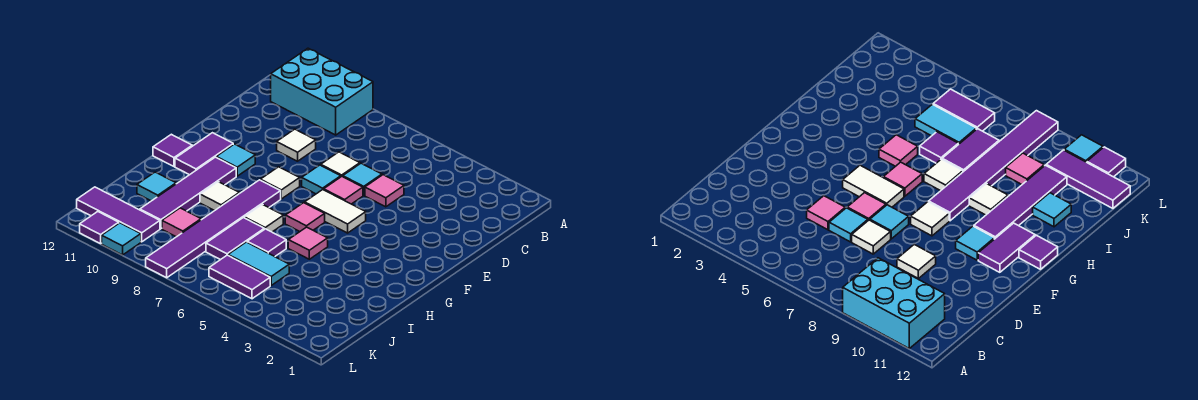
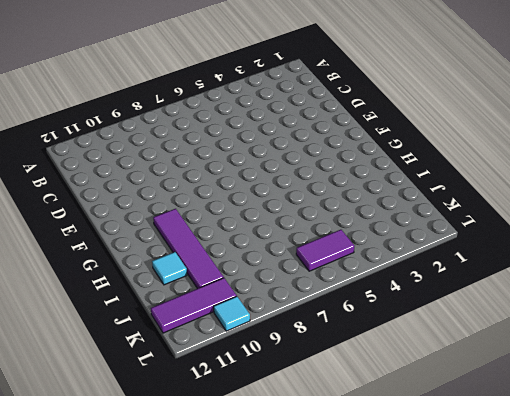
none -> cyan brick A9:B11 level 1
none -> pink tile D5 level 1
none -> cyan tile D6 level 1

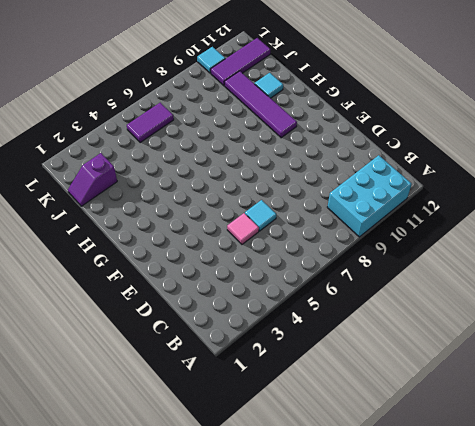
purple slope J1:J2 level 1 top 2 -> none
none -> white tile D7 level 1
none -> white tile D9 level 1
none -> pink tile E6 level 1

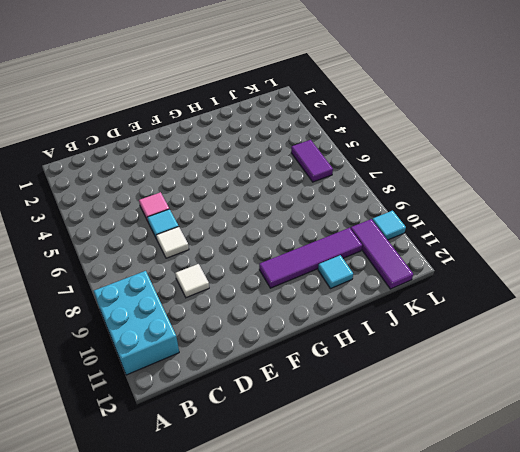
none -> pink tile E6 level 1
none -> cyan tile E7 level 1
none -> white tile F5:F6 level 1

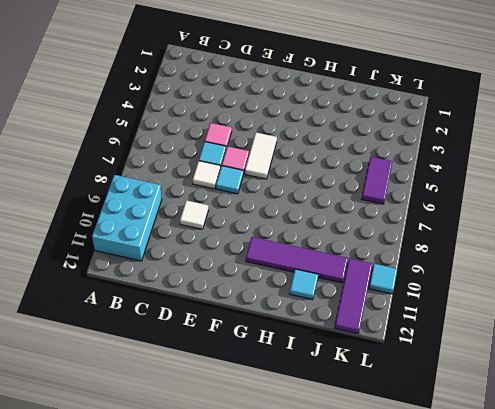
none -> white tile F8 level 1
none -> cyan tile F10 level 1
none -> purple tile F11:G11 level 1

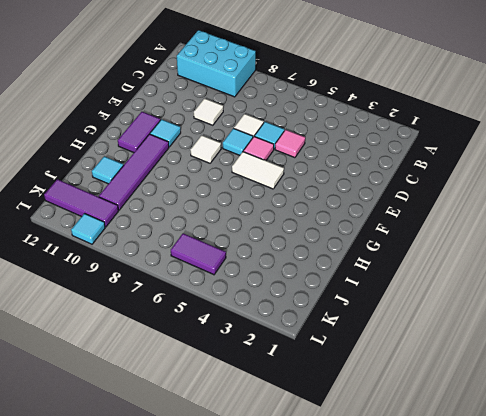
none -> pink tile G6 level 1
none -> purple tile G8:L8 level 1
none -> purple tile G12 level 1

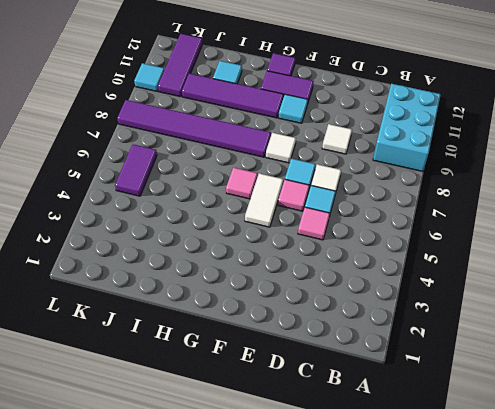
none -> pink tile H5 level 1
none -> white tile H7 level 1
none -> white tile H9 level 1

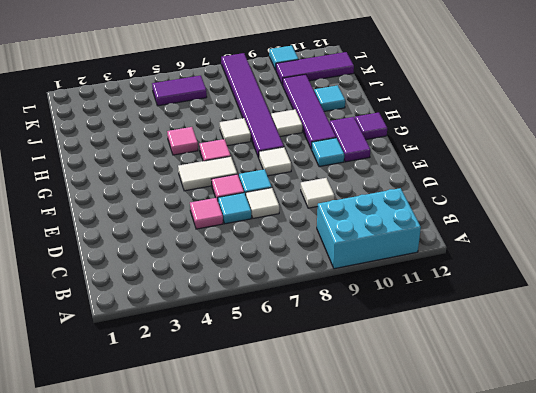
none -> purple tile I6 level 1
none -> purple tile I7:J7 level 1
none -> cyan tile J5:J6 level 1

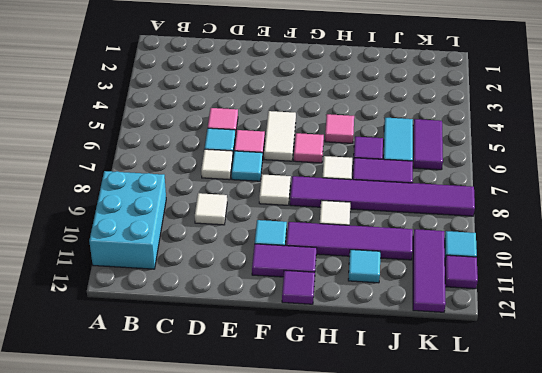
none -> pink tile J9 level 1

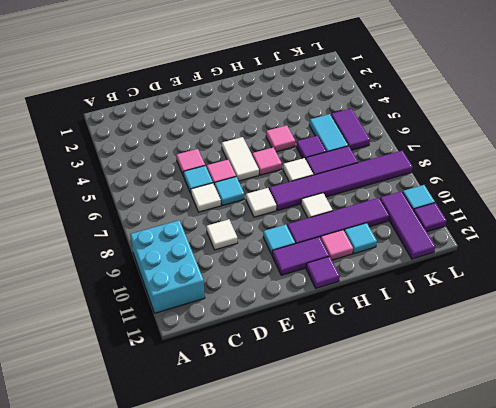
pink tile H11 level 1 -> pink tile J9 level 1

